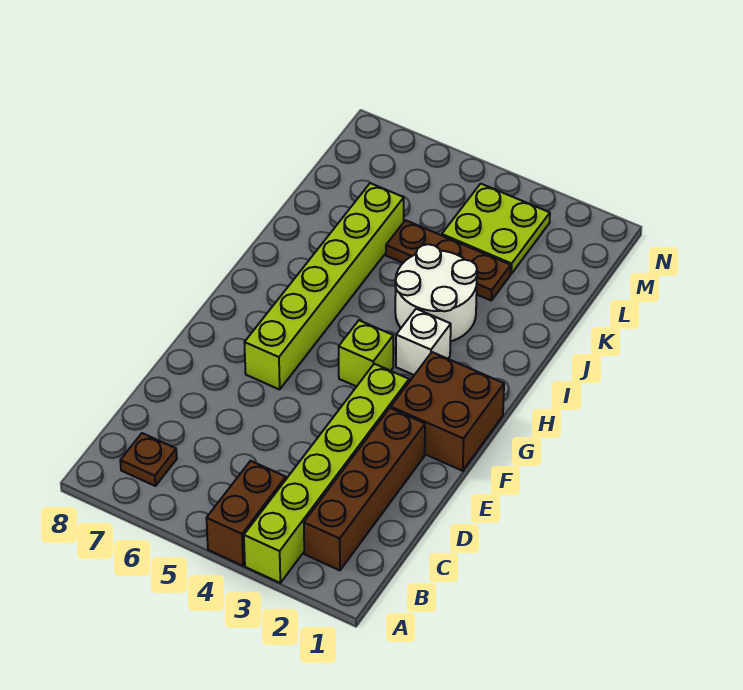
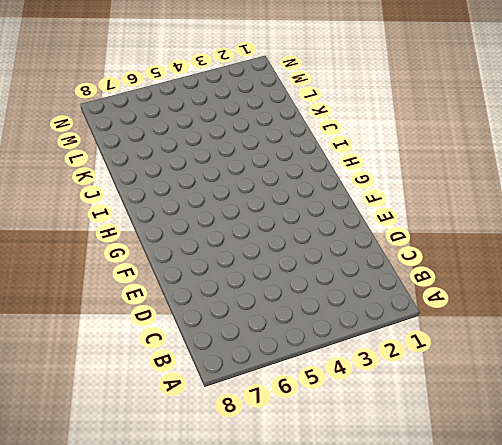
none -> lime brick A3:F3 level 1
none -> brown brick A4:B4 level 1

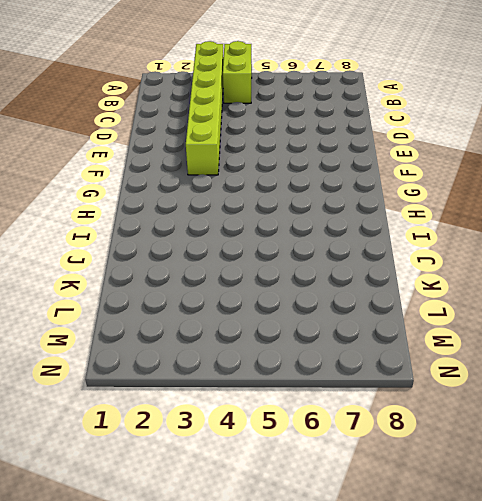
lime brick A4:B4 level 1 -> brown brick A4:B4 level 1
none -> brown brick B2:E2 level 1
none -> brown plate B7 level 1

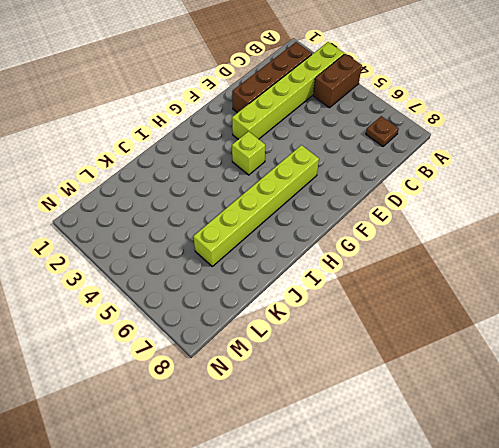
none -> brown brick F1:G2 level 1
none -> white brick H3 level 1

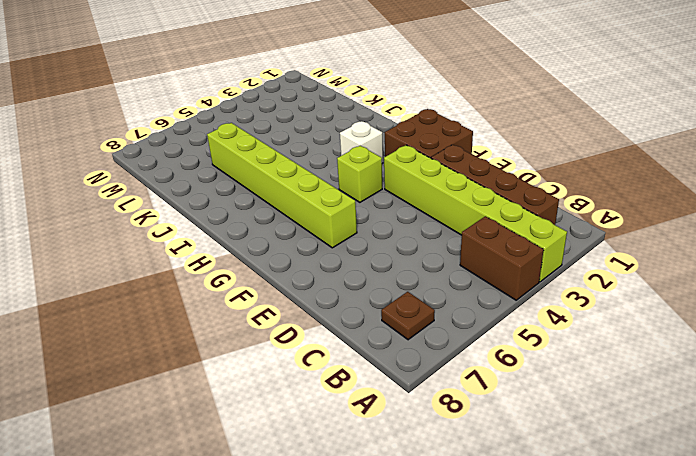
none -> white round brick I3:J4 level 1
none -> brown plate K3:K5 level 1

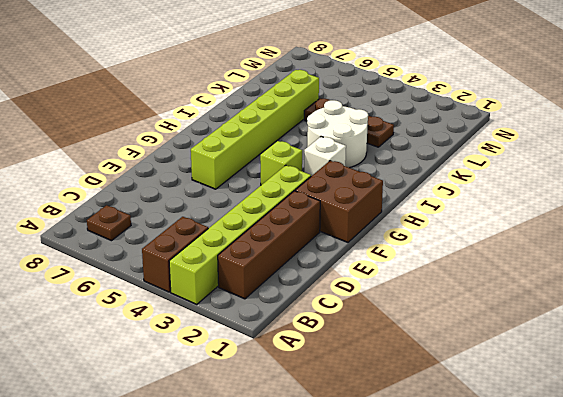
none -> lime plate L3:M4 level 1

